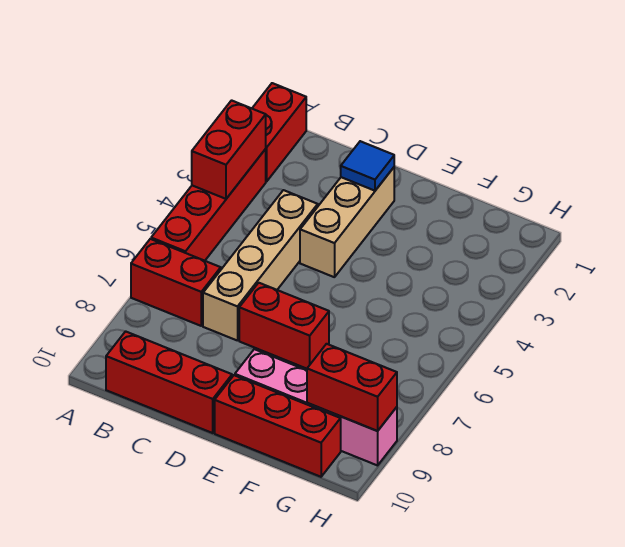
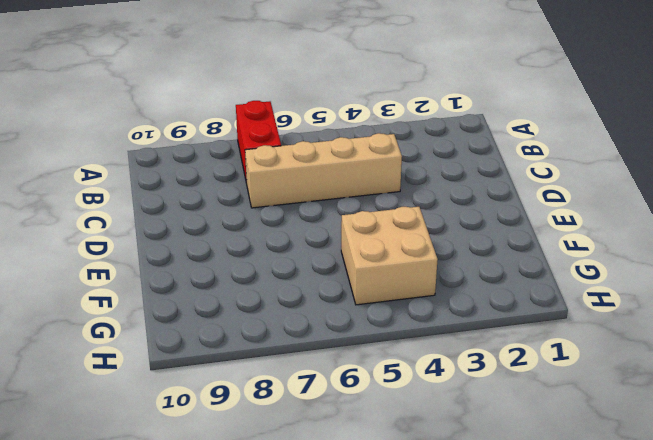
tan brick F4:G5 level 1 -> none
none -> red brick A1:A2 level 1
none -> red brick A3:A6 level 1
none -> red brick B10:D10 level 1

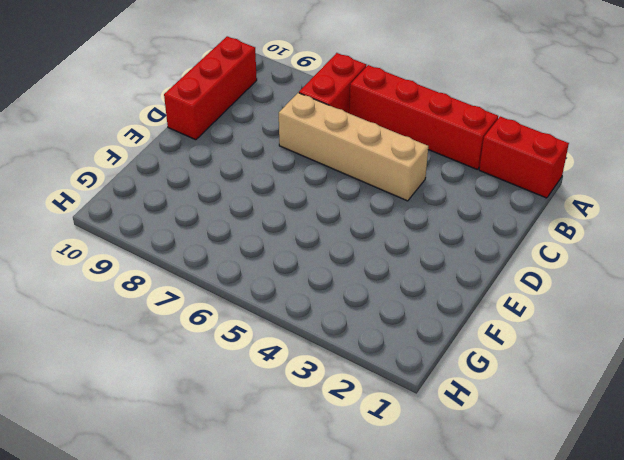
none -> tan brick D2:D4 level 1
none -> red brick D7:E7 level 1
none -> pink brick E9:H9 level 1

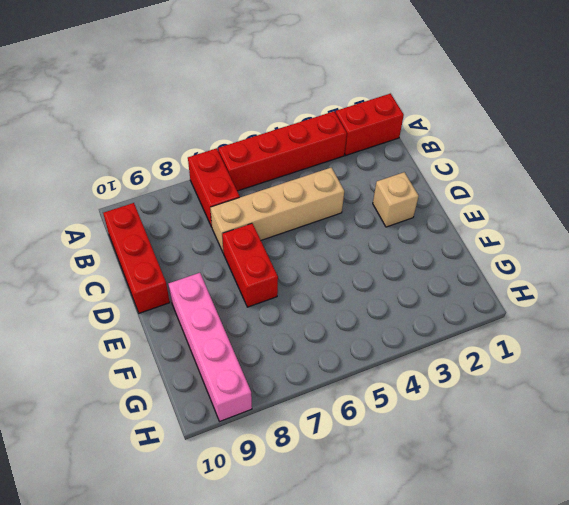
tan brick D2 level 1 -> tan brick D2:D4 level 1
none -> red brick E10:G10 level 1
none -> red brick A3:A4 level 2
none -> blue tile D2 level 2

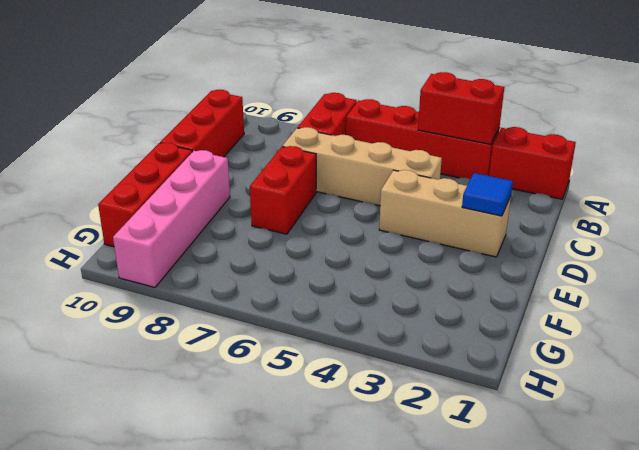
none -> red brick G9:H9 level 2

